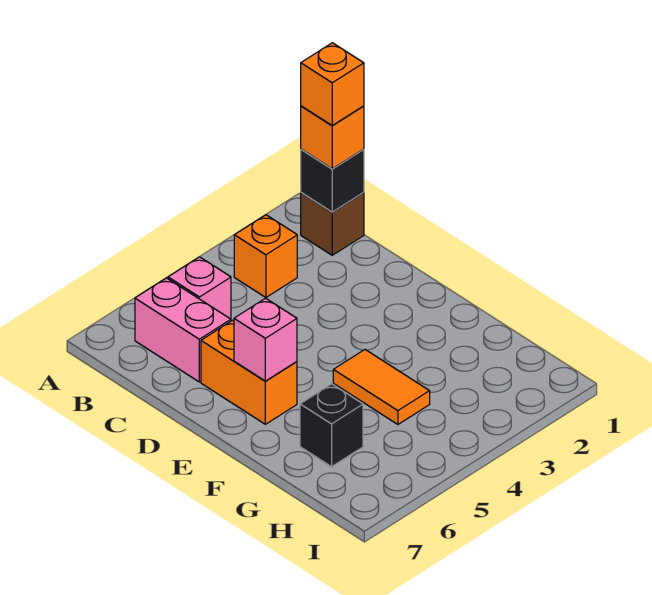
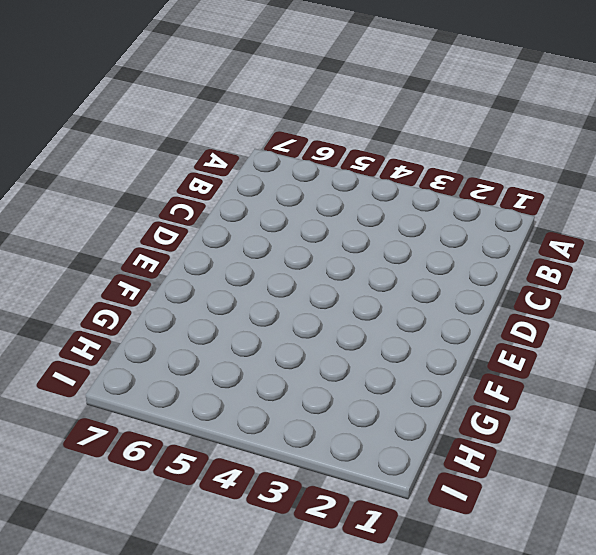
none -> brown brick B1 level 1
none -> orange brick B3 level 1

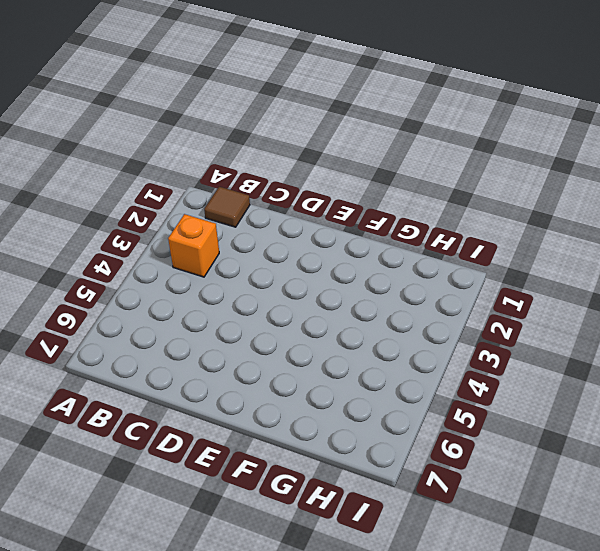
brown tile B1 level 1 -> brown brick B1 level 1
none -> pink brick B5 level 1
none -> pink brick B6:C6 level 1

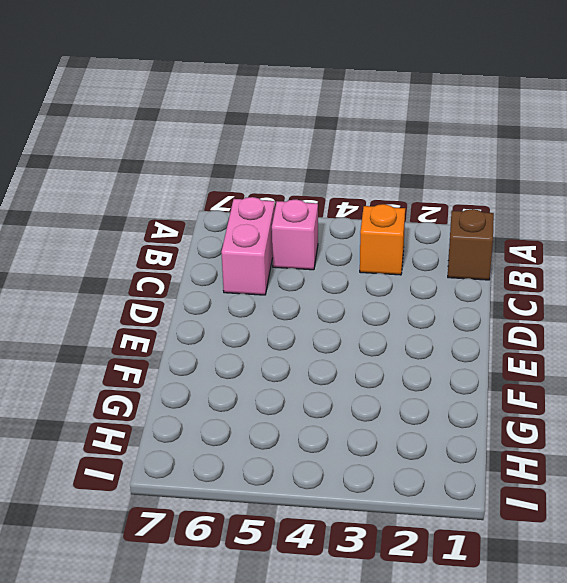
none -> orange brick D6:E6 level 1
none -> orange tile F4:G4 level 1

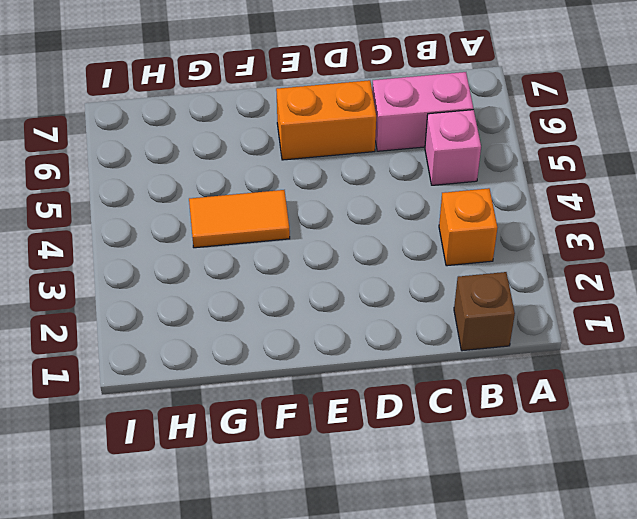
none -> black brick G6 level 1
none -> black brick B1 level 2

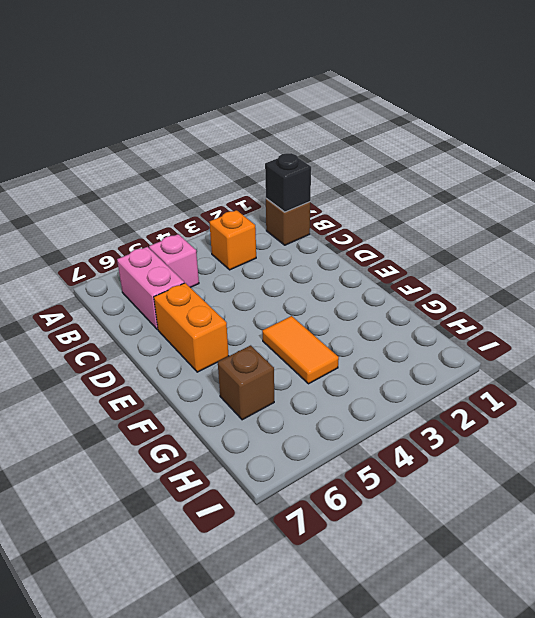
brown brick G6 level 1 -> black brick G6 level 1
none -> pink brick E6 level 2
none -> orange brick B1 level 3

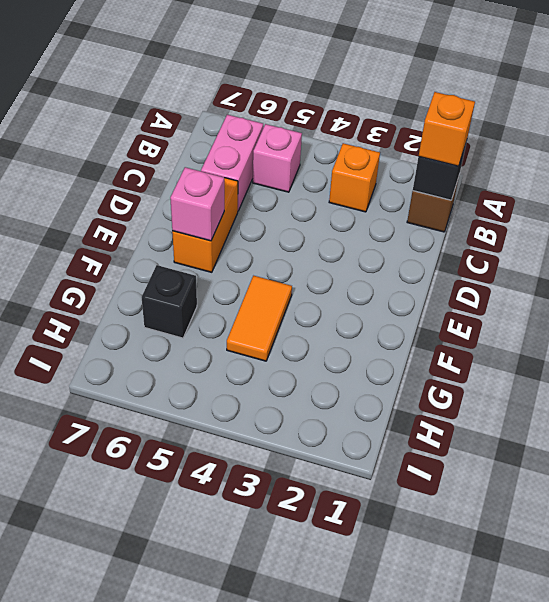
none -> orange brick B1 level 4

